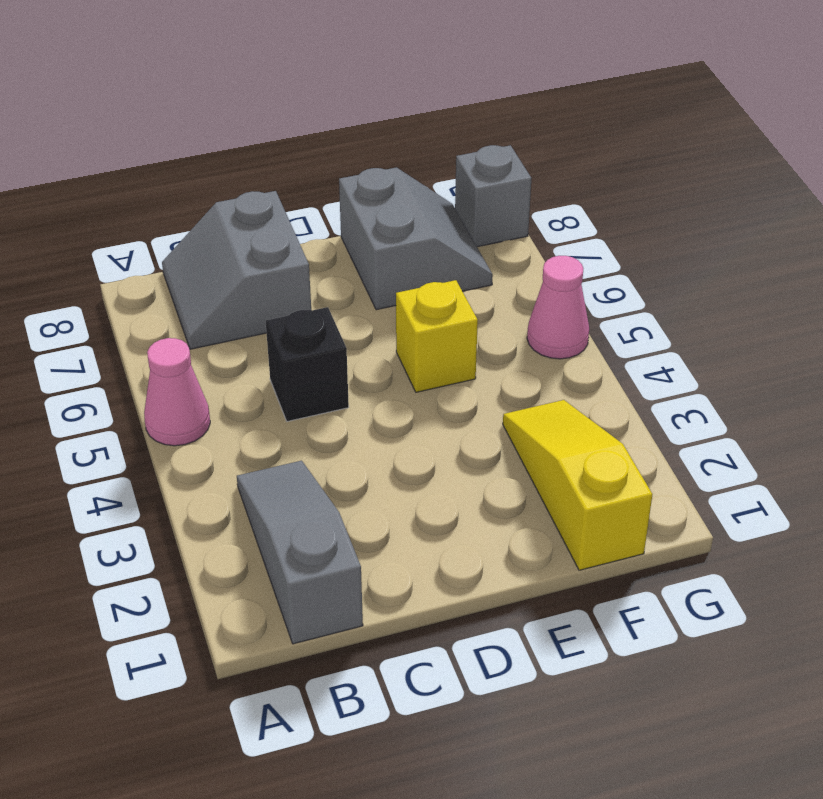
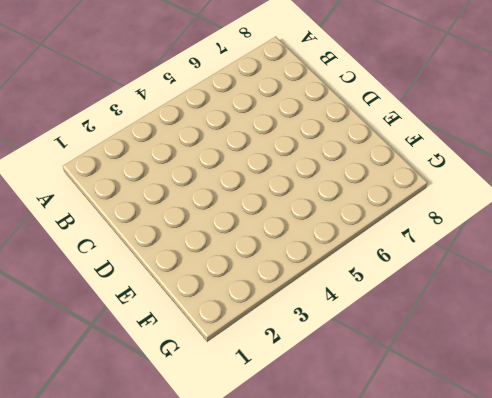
none -> pink cone A5 level 1
none -> grey slope B1:B3 level 1 top 1

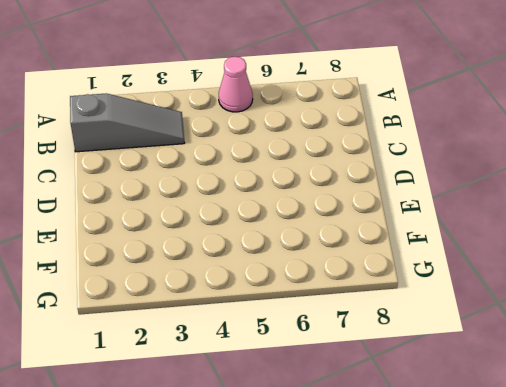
none -> grey slope B7:C8 level 1 top C
none -> black brick C5 level 1

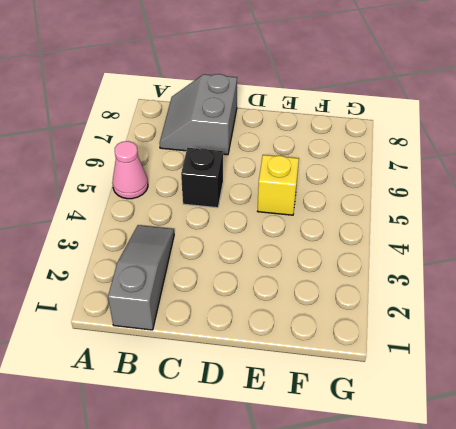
none -> grey slope E7:F8 level 1 top E
none -> yellow slope F1:F3 level 1 top 1

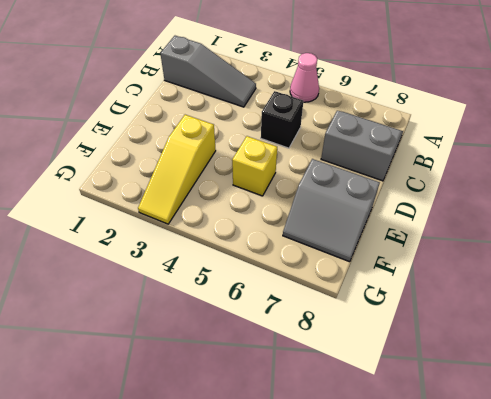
yellow slope E3:G3 level 1 top E -> yellow slope F1:F3 level 1 top 1
none -> pink cone G5 level 1
none -> grey brick G8 level 1

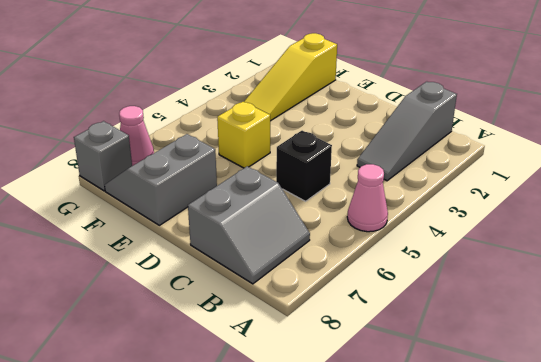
pink cone G7 level 1 -> pink cone G5 level 1

